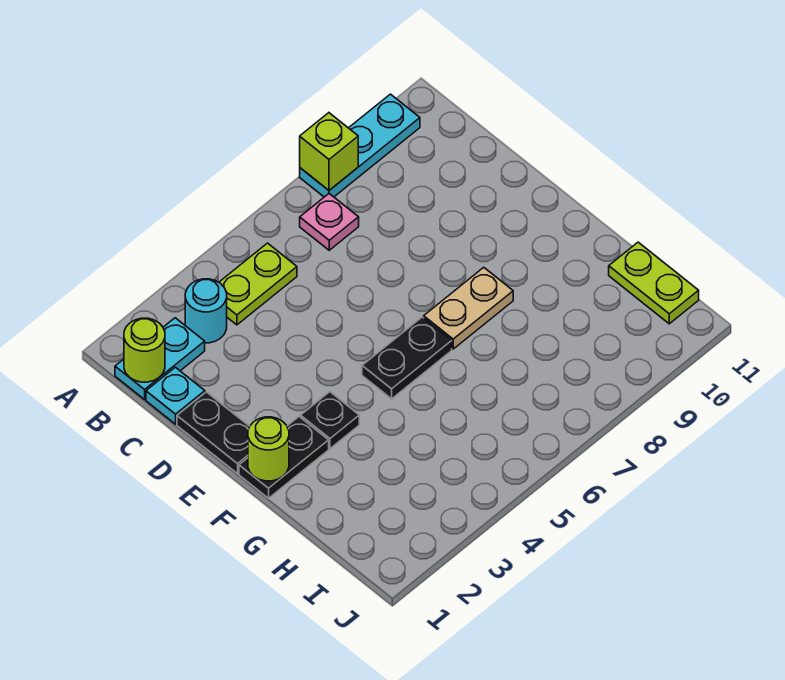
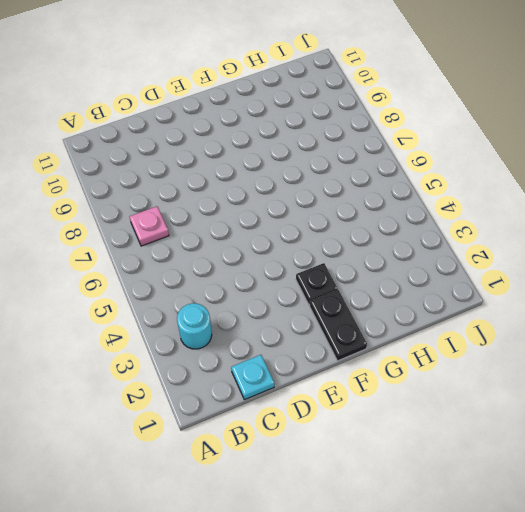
none -> cyan plate A8:A10 level 1
none -> cyan plate B1:B2 level 1
none -> lime plate B4:B5 level 1

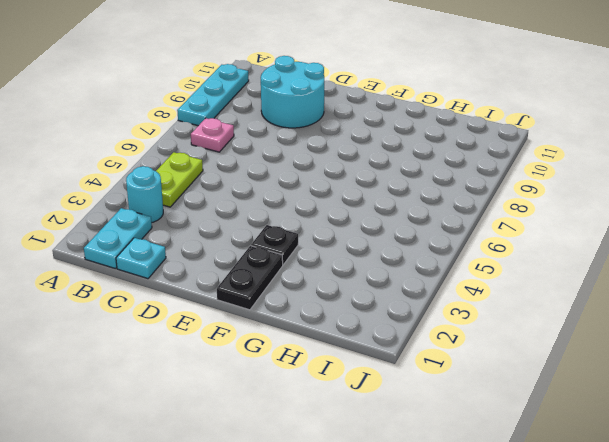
cyan round brick C9:D10 level 1 -> none
none -> black plate D1:E1 level 1
none -> black plate F5:F6 level 1
none -> tan plate F7:F8 level 1

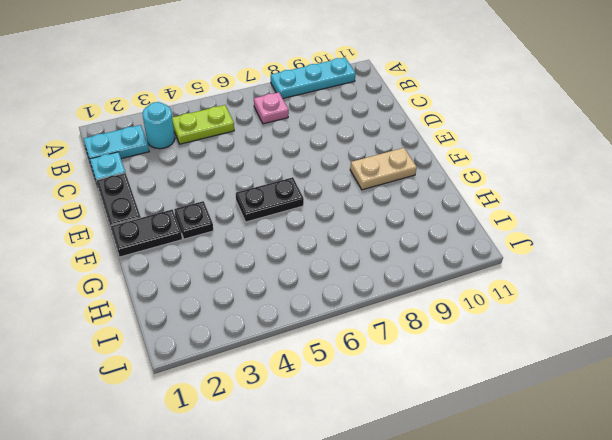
tan plate F9:F10 level 1 -> tan plate F7:F8 level 1
none -> lime plate H11:I11 level 1
none -> lime brick A8 level 2
none -> lime round brick B1 level 2

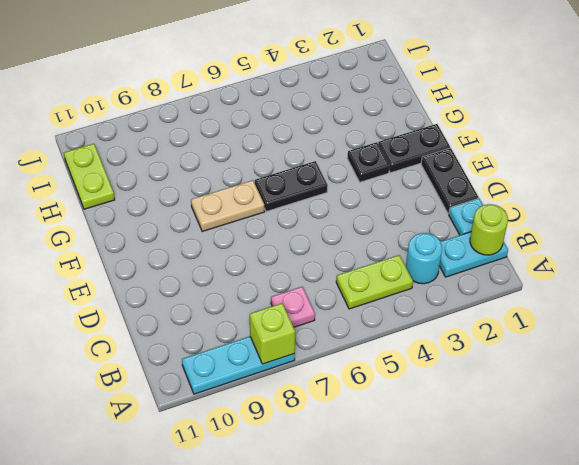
none -> lime round brick F1 level 2

